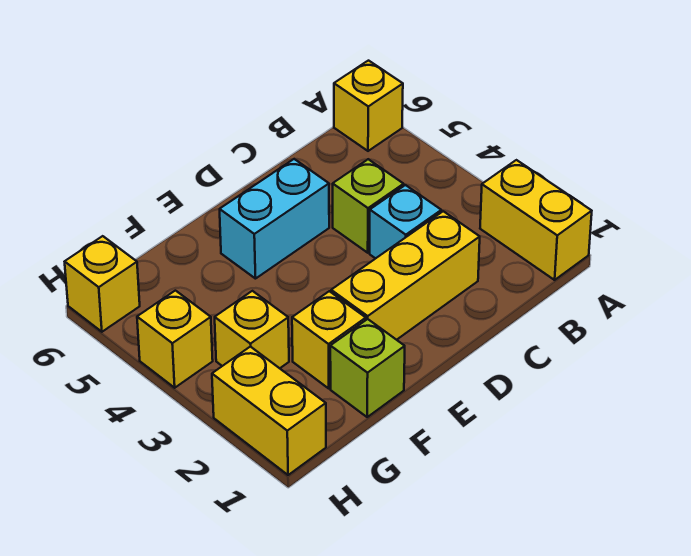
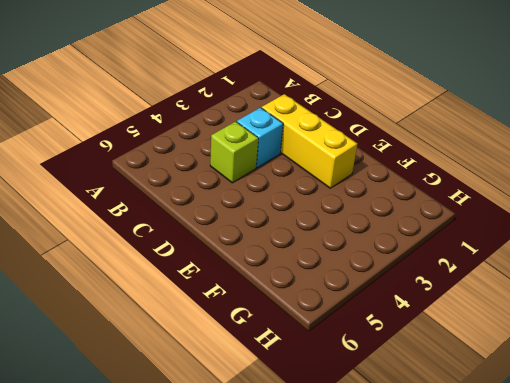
none -> yellow brick A1:A2 level 1
none -> yellow brick A6 level 1
none -> cyan brick D5:E5 level 1

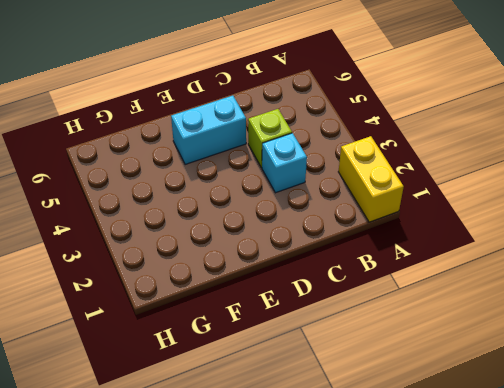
none -> yellow brick A6 level 1
none -> yellow brick C2:E2 level 1
none -> lime brick F1 level 1

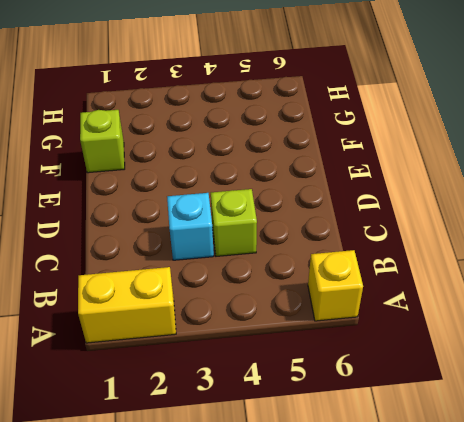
none -> yellow brick C2:E2 level 1
none -> cyan brick D5:E5 level 1
none -> yellow brick F2 level 1

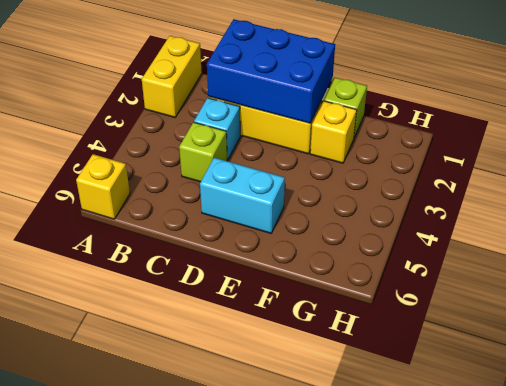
blue brick C1:E2 level 2 -> none
none -> yellow brick G3 level 1
none -> yellow brick H1:H2 level 1
none -> yellow brick H4 level 1

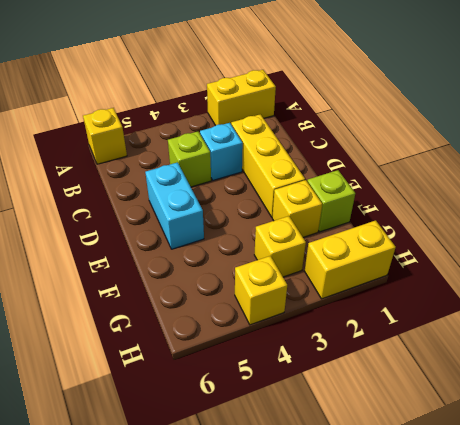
none -> yellow brick H6 level 1

